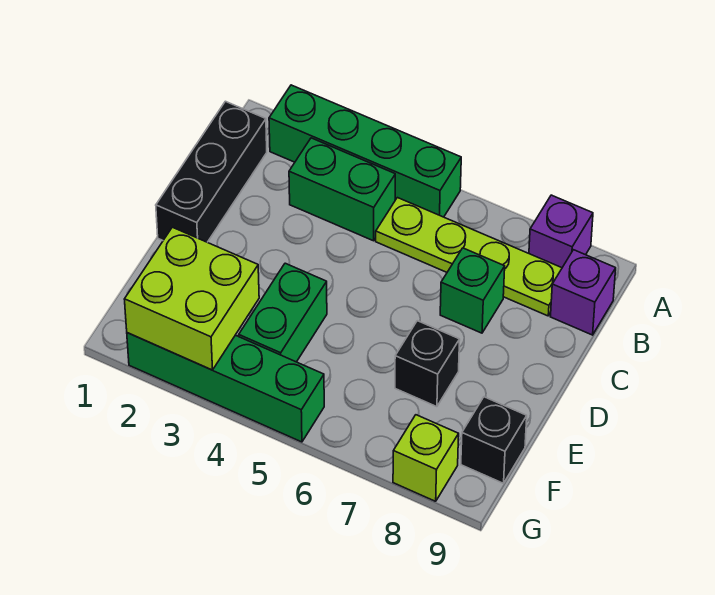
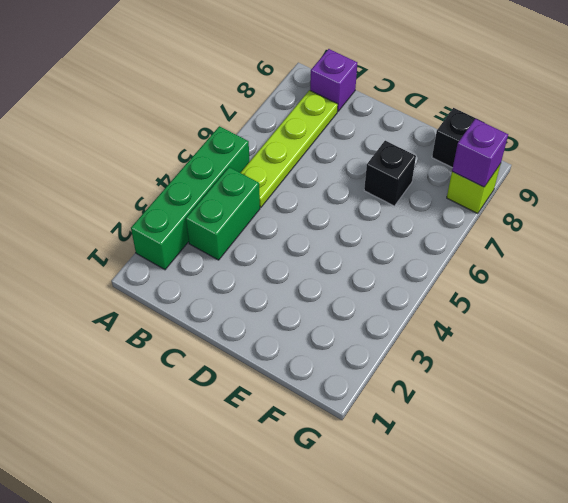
purple brick G8 level 2 -> purple brick A8 level 1
none -> black brick B1:D1 level 1
none -> green brick C7 level 1
none -> green brick E4:F4 level 1

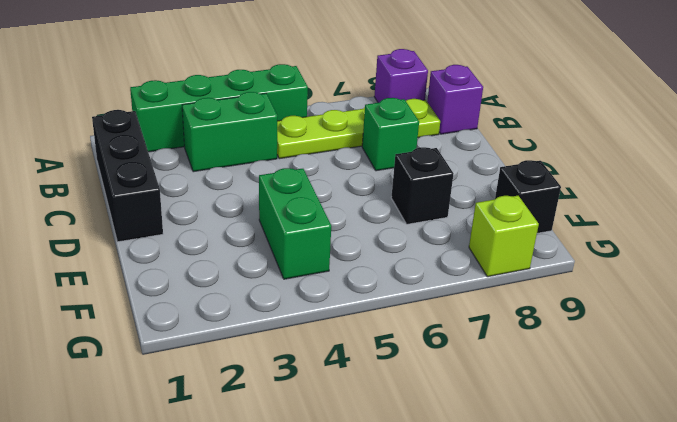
none -> green brick G2:G5 level 1
none -> lime brick F2:G3 level 2

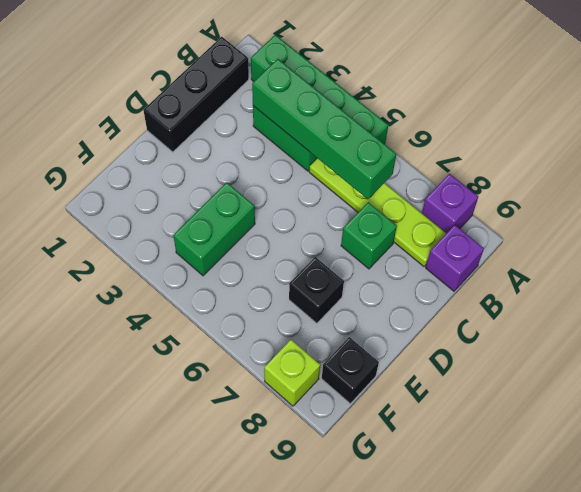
green brick B3:B6 level 2 -> green brick G2:G5 level 1
none -> lime brick F2:G3 level 2

